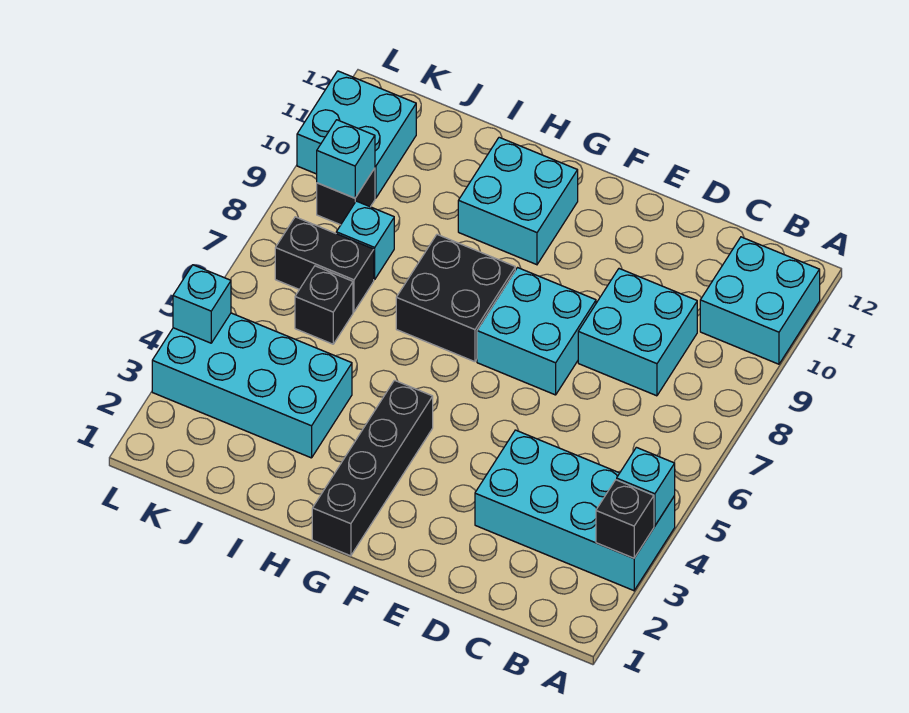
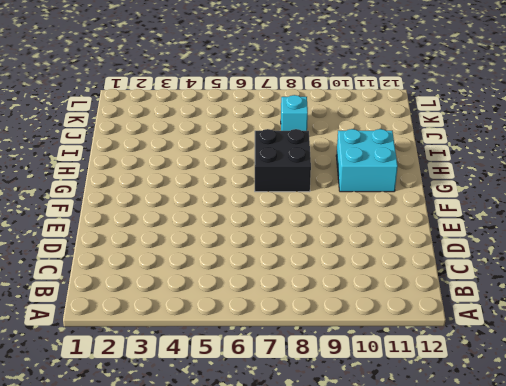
none -> cyan brick A3:D4 level 1
none -> cyan brick A10:B11 level 1
none -> cyan brick C8:D9 level 1

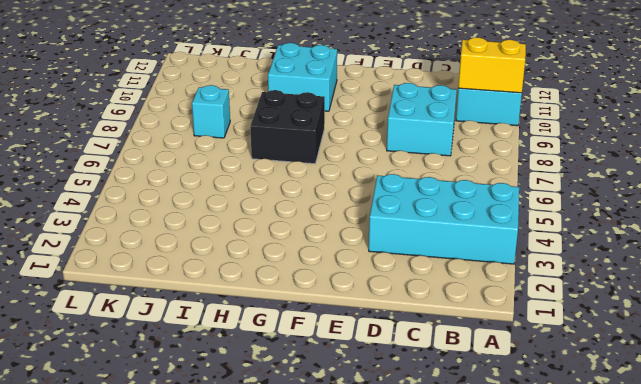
yellow brick A10:B10 level 2 -> none
none -> cyan brick E7:F8 level 1
none -> black brick G1:G4 level 1
none -> cyan brick I3:L4 level 1

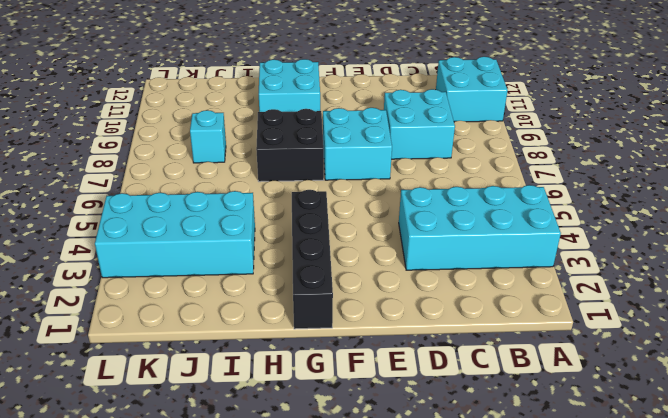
none -> black brick J6 level 1
none -> black brick J7:K7 level 1
none -> black brick K9 level 1

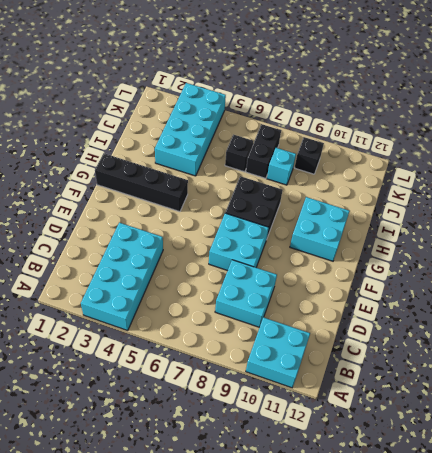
none -> cyan brick K10:L11 level 1
none -> black brick A3 level 2
none -> cyan brick A4 level 2

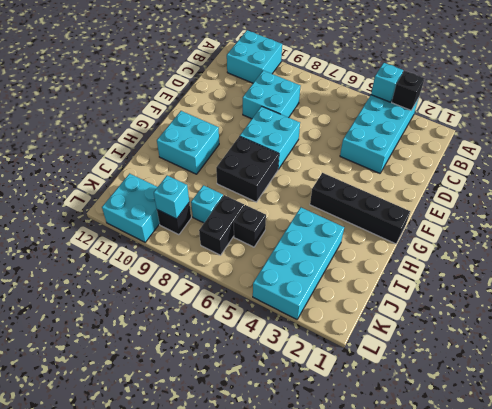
none -> cyan brick L4 level 2

